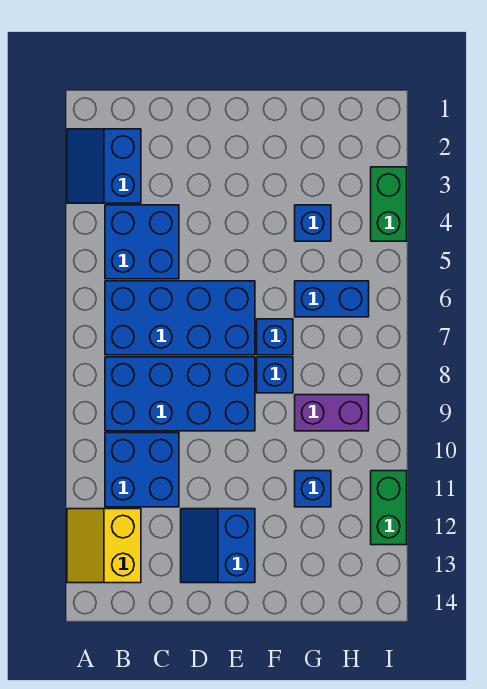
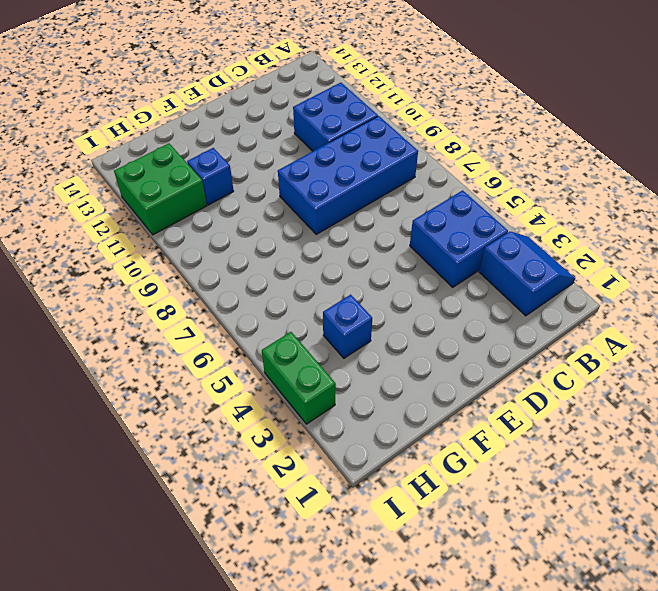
green brick H11:I12 level 1 -> green brick I11:I12 level 1
none -> yellow slope A12:B13 level 1 top B
none -> blue brick B6:E7 level 1
none -> blue slope D12:E13 level 1 top E

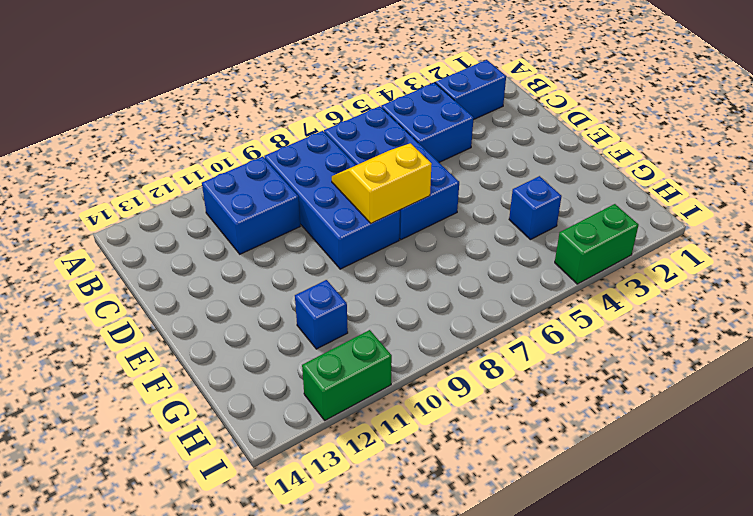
yellow slope D7:E8 level 2 top E -> yellow slope A12:B13 level 1 top B
none -> blue slope D12:E13 level 1 top E
none -> blue brick F7 level 1
none -> blue brick F8 level 1

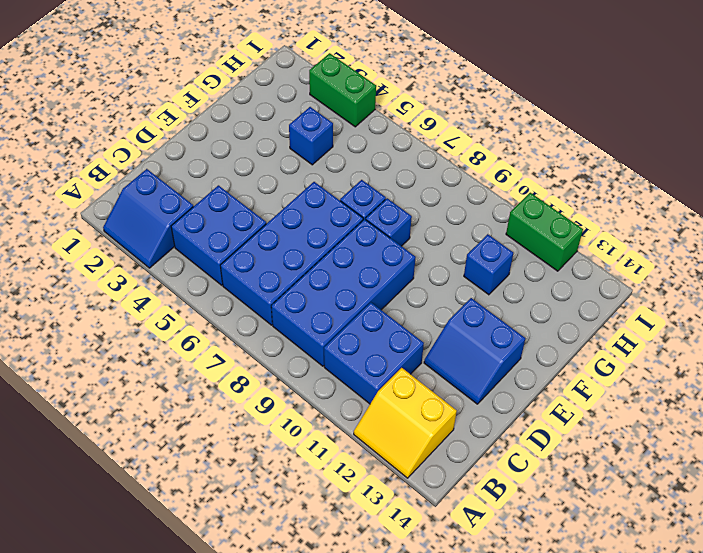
none -> blue brick G6:H6 level 1
none -> purple brick G9:H9 level 1

